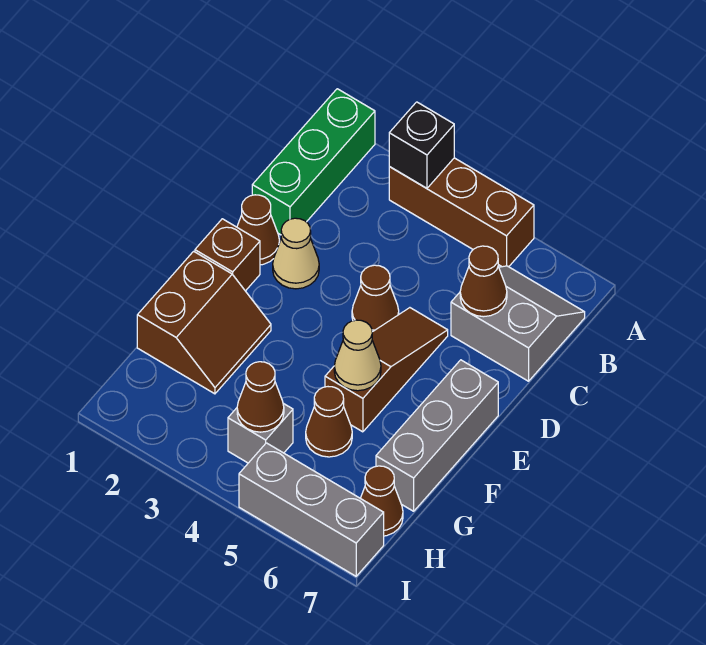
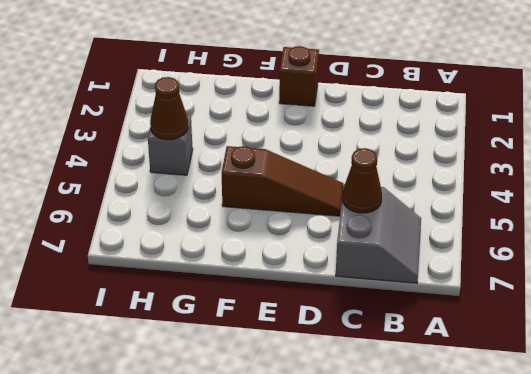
none -> green brick A1:C1 level 1
none -> brown brick A3:A5 level 1
none -> brown cone D1 level 1

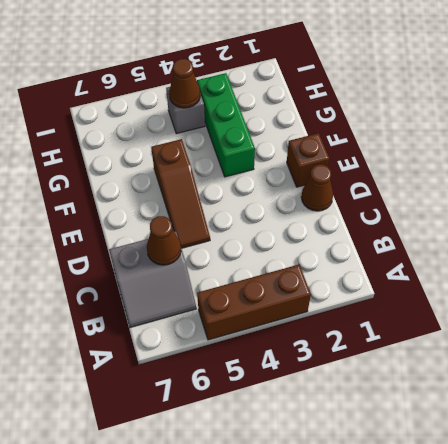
green brick F3:H3 level 1 -> green brick A1:C1 level 1
none -> tan cone D2 level 1
none -> brown cone D4 level 1
none -> grey brick E7:G7 level 1

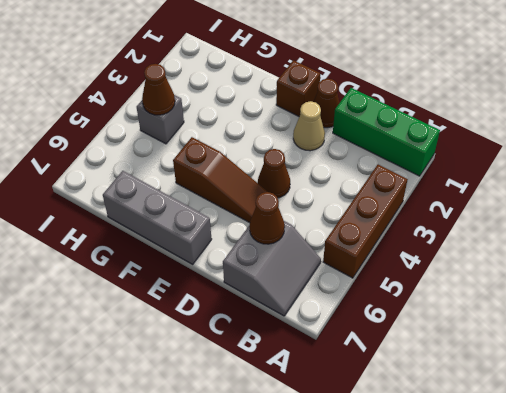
none -> brown slope F1:G2 level 1 top 1
none -> brown cone G5 level 1
none -> brown cone H7 level 1

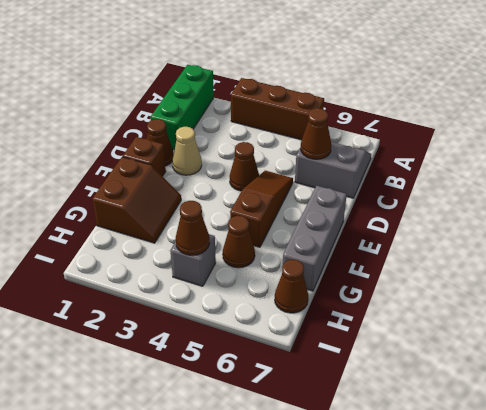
none -> grey brick I5:I7 level 1
none -> black brick A3 level 2
none -> tan cone F5 level 2

